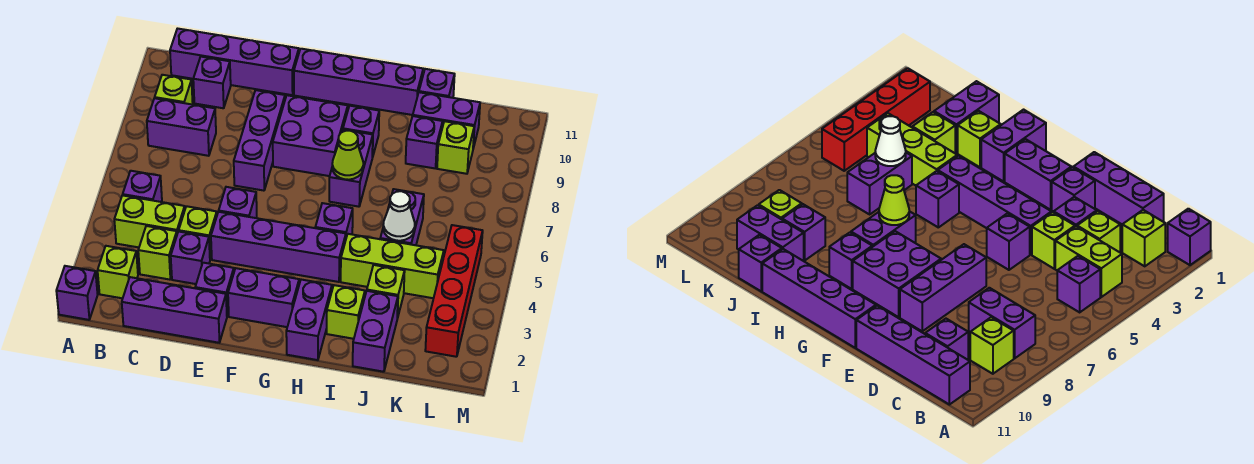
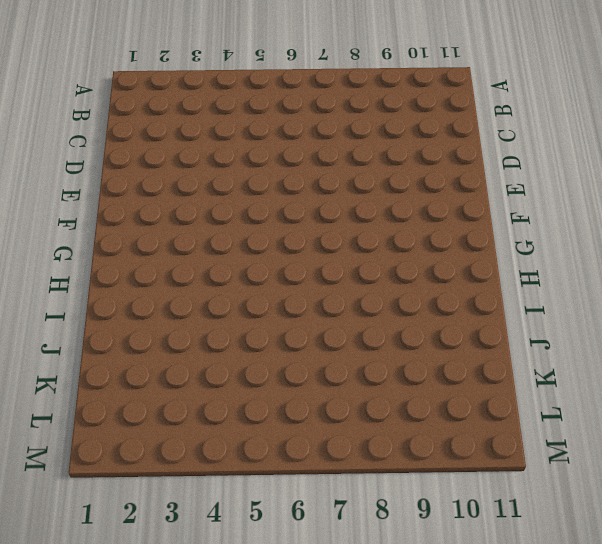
none -> purple brick A1 level 1
none -> lime brick B2 level 1
none -> lime brick B4:C4 level 1
none -> purple brick B5 level 1

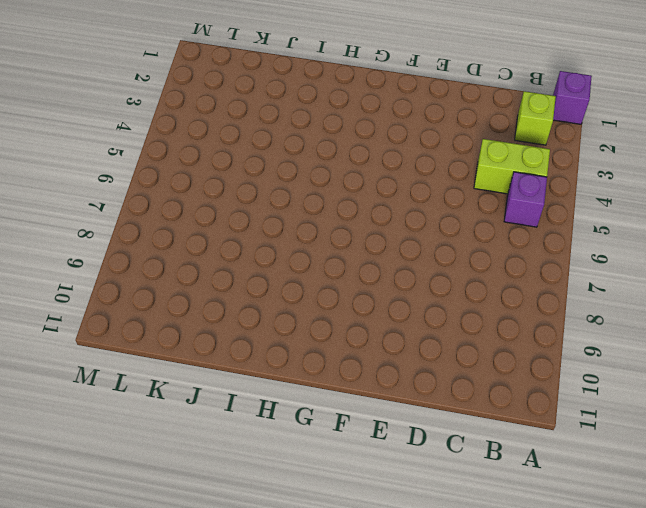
none -> purple brick B8:C8 level 1
none -> lime brick B9 level 1
none -> purple brick B11:E11 level 1
none -> purple brick C1:E1 level 1

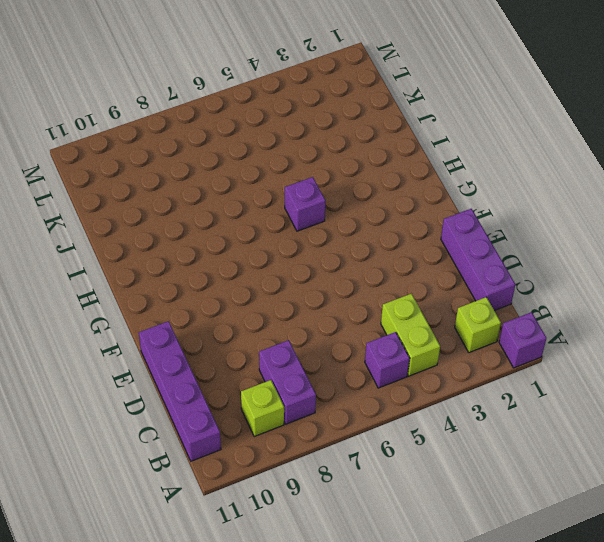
none -> lime brick C3 level 1
none -> purple brick C10 level 1
none -> purple brick D3 level 1
none -> lime brick D4 level 1

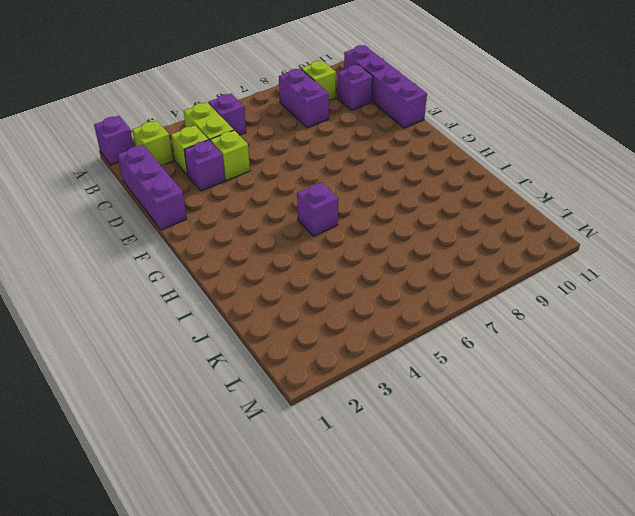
none -> purple brick E2 level 1
none -> purple brick E4:H4 level 1
none -> purple brick E5 level 1
none -> purple brick E7:E9 level 1

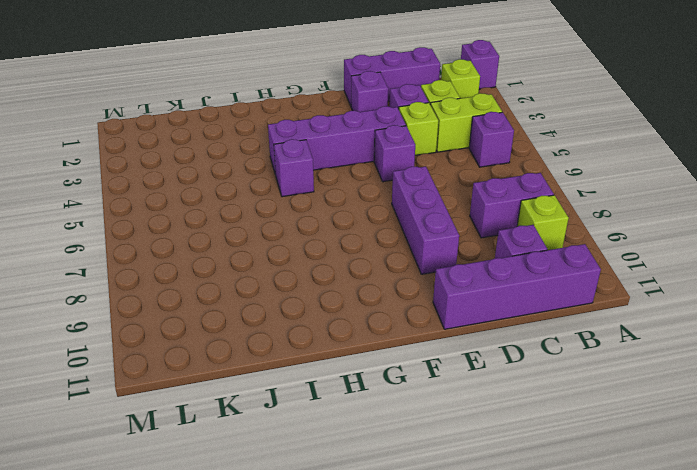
none -> purple brick F2:G2 level 1
none -> purple brick F8:G9 level 1
none -> purple brick F11:I11 level 1
none -> purple brick H1:H2 level 1

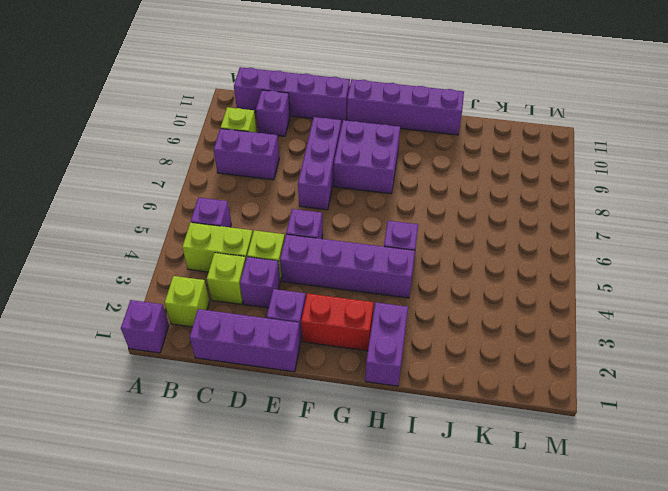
red brick F2:G2 level 1 -> purple brick F2:G2 level 1
none -> purple brick H7:H8 level 1
none -> purple brick H9 level 1
none -> lime brick I2 level 1
none -> lime brick I4:K4 level 1

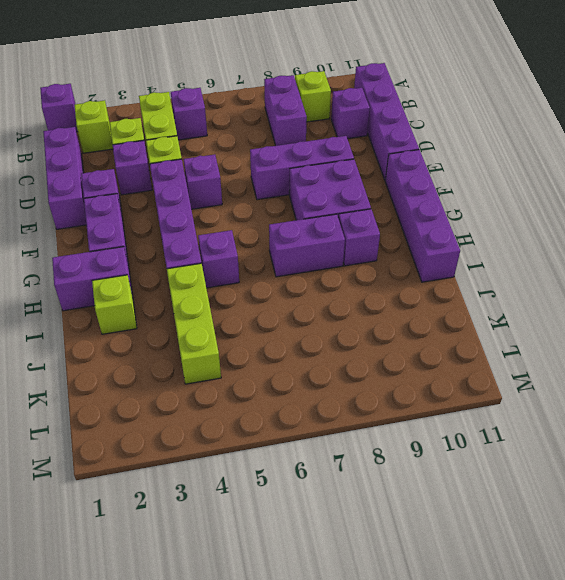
none -> purple brick J1:J2 level 1
none -> lime brick J3 level 1
none -> purple brick J5:J6 level 1
none -> purple brick J9 level 1

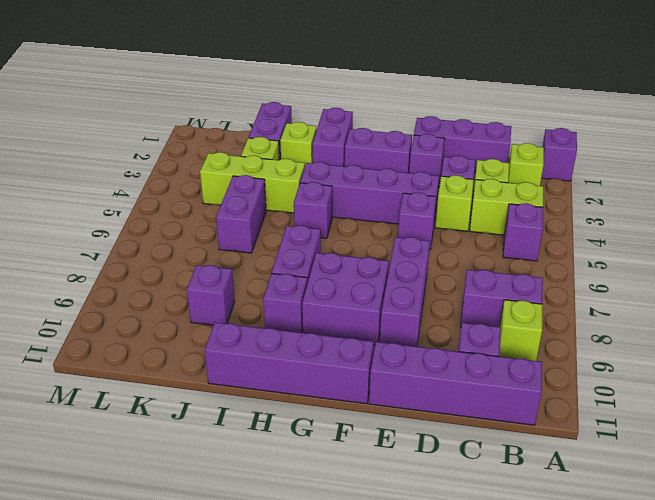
none -> purple brick J10:K10 level 1
none -> purple brick J11 level 1
none -> lime brick K9 level 1
none -> red brick L2:L5 level 1

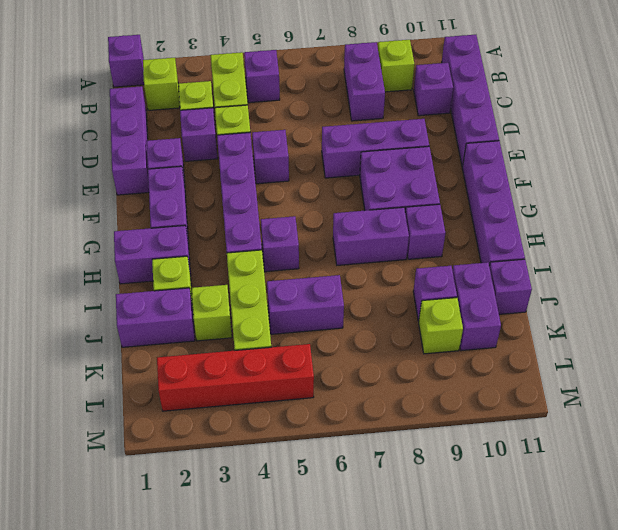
none -> lime cone H7 level 2
none -> white cone J5 level 2

